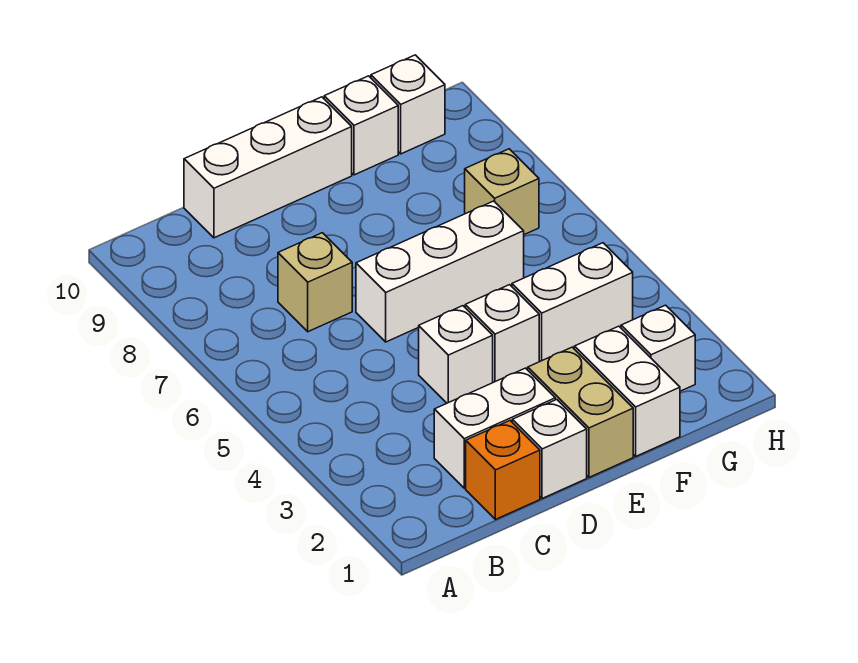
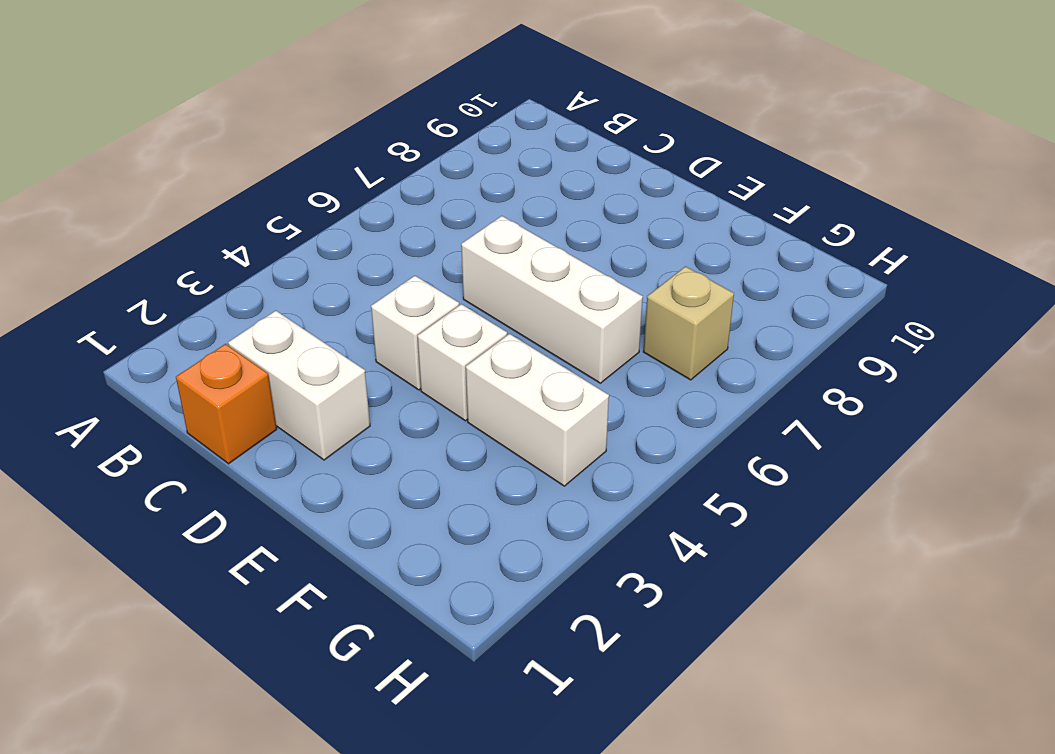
none -> tan brick C7 level 1
none -> white brick C10:E10 level 1
none -> white brick D1 level 1

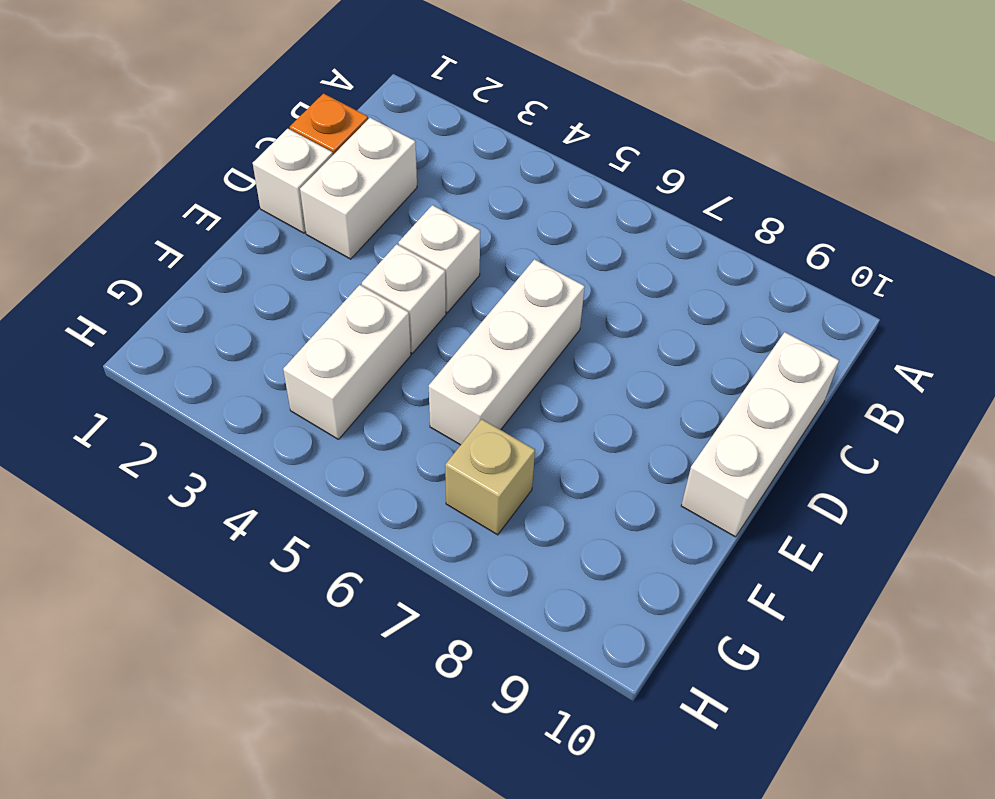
none -> tan brick C7 level 1
none -> tan brick E1:E2 level 1
none -> white brick F1:F2 level 1

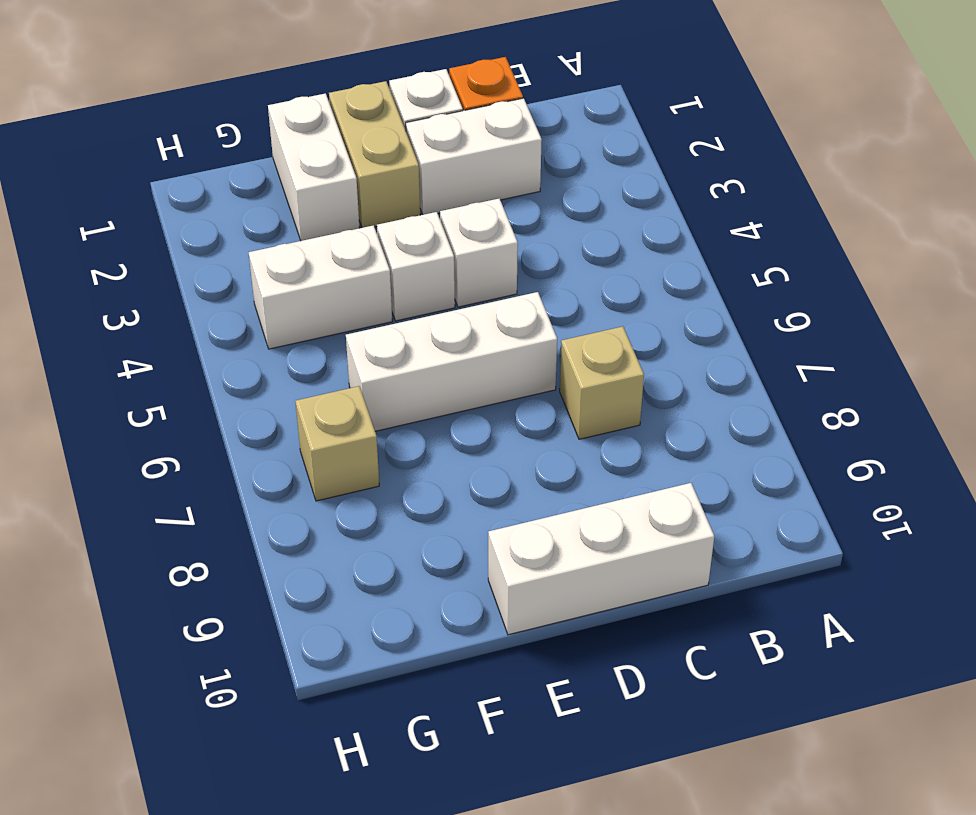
none -> white brick F10 level 1
none -> white brick G2 level 1
none -> white brick G10 level 1

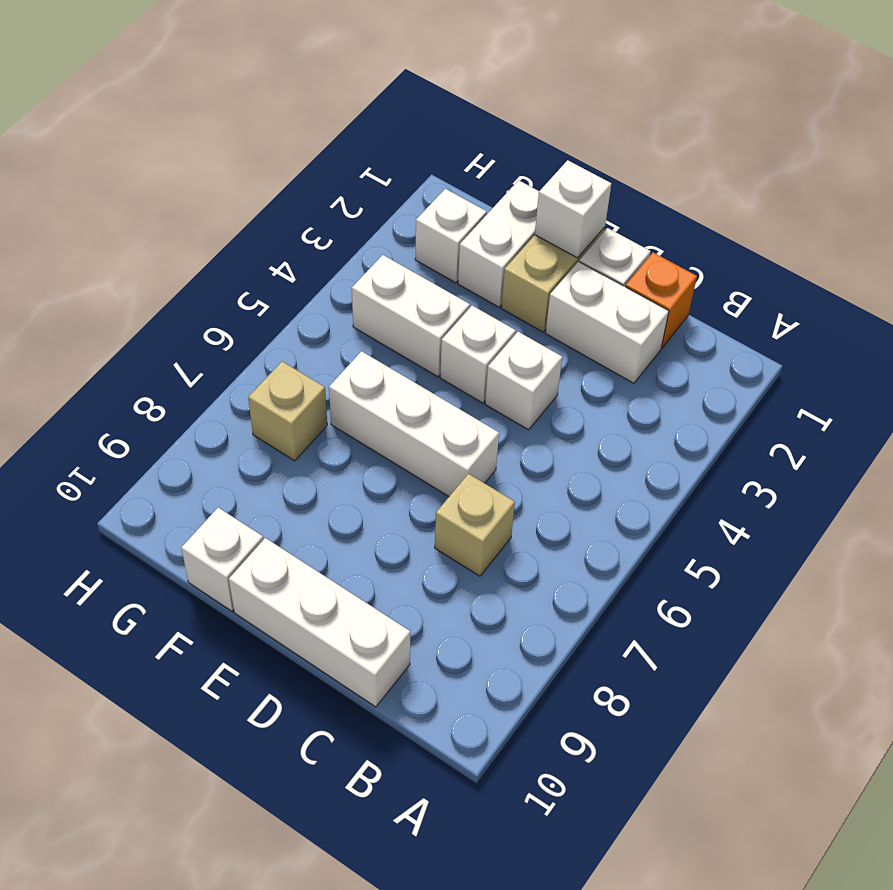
white brick E1 level 2 -> white brick G10 level 1

